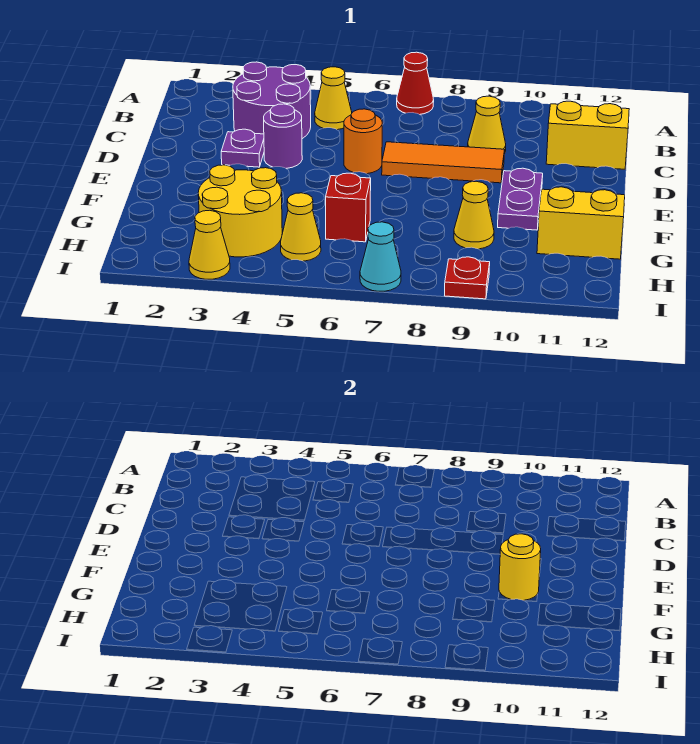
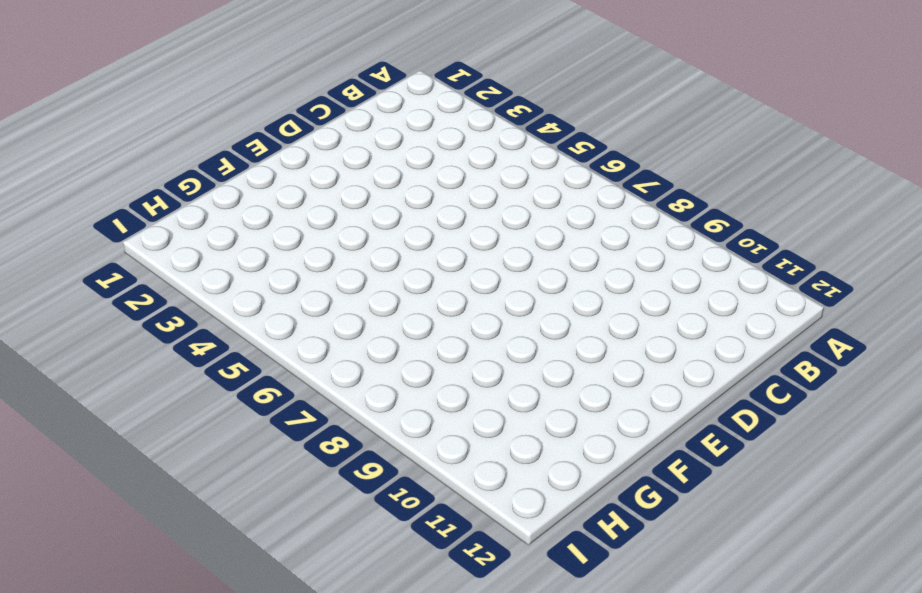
none -> red cone A7 level 1
none -> purple round brick B3:C4 level 1
none -> yellow cone B5 level 1

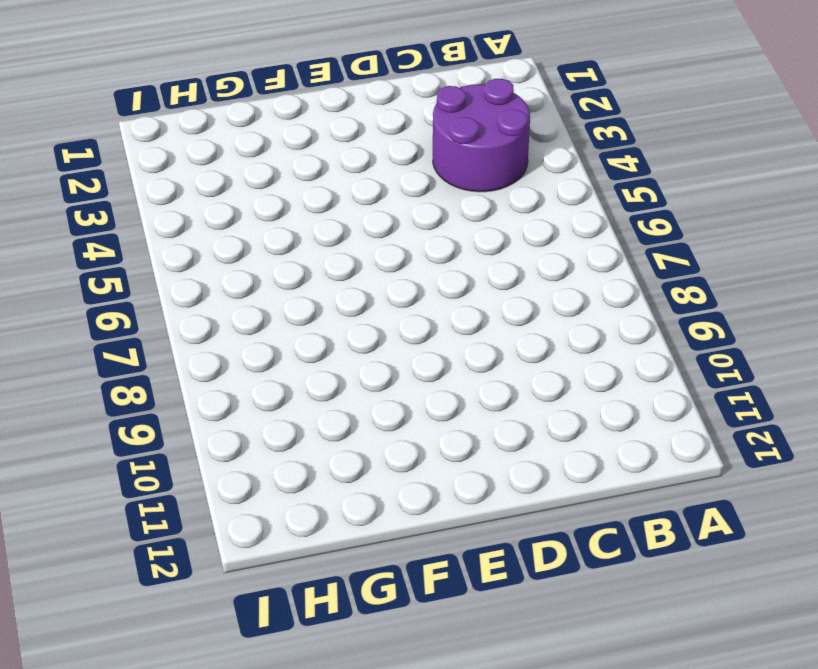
none -> red cone A7 level 1
none -> yellow cone B5 level 1
none -> yellow cone C9 level 1

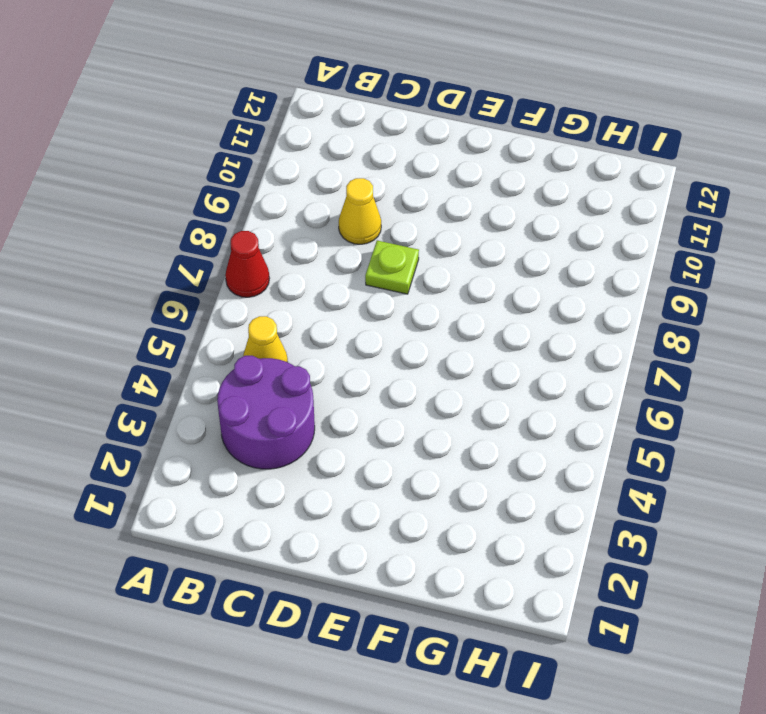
lime plate D8 level 1 -> orange tile D7:D9 level 1
none -> yellow brick C11:C12 level 1
none -> purple plate D3 level 1
none -> purple round brick D4 level 1

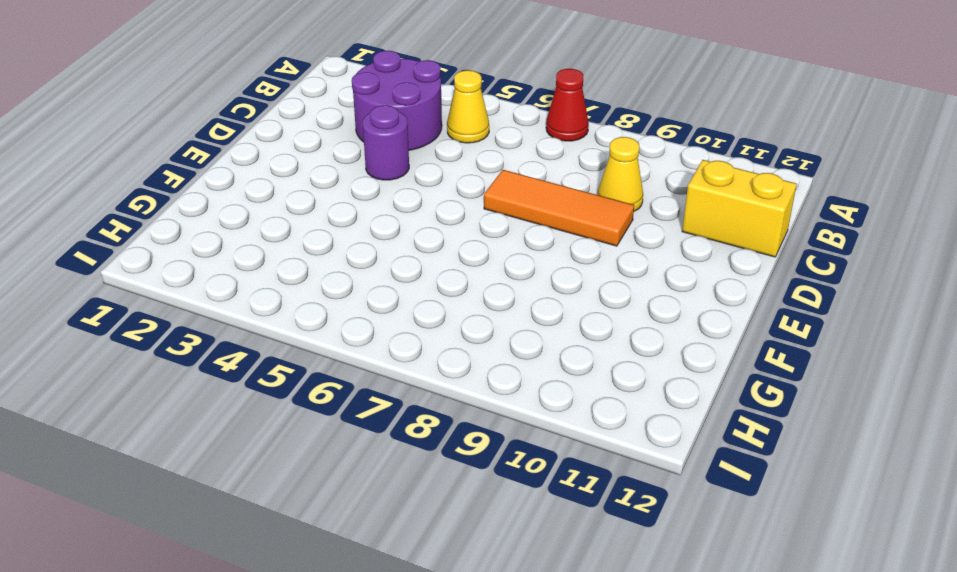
none -> purple plate D3 level 1
none -> orange round brick D6 level 1
none -> purple plate E10:F10 level 1

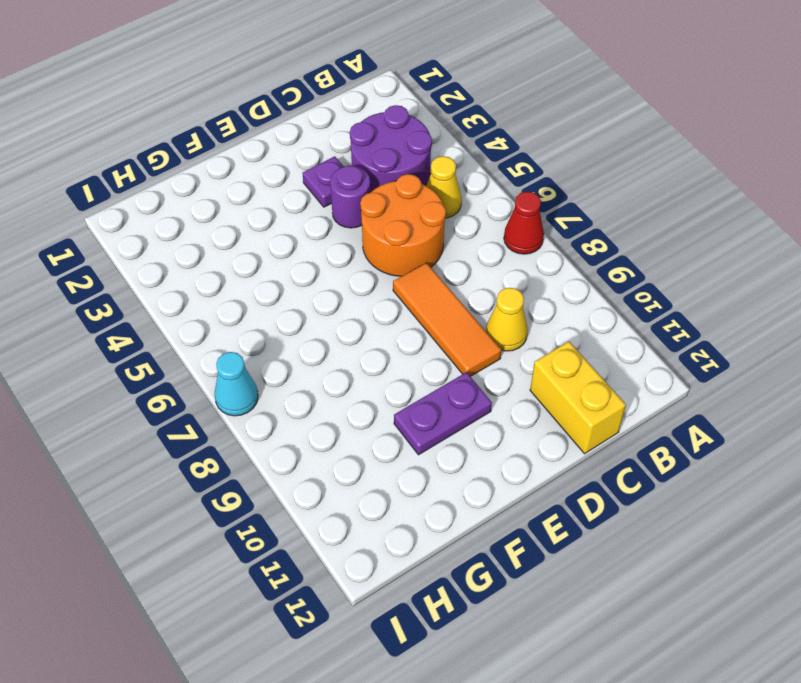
orange round brick C5:D6 level 1 -> orange round brick D6 level 1
none -> yellow round brick G3:H4 level 1
none -> red brick G6 level 1
none -> yellow cone G9 level 1

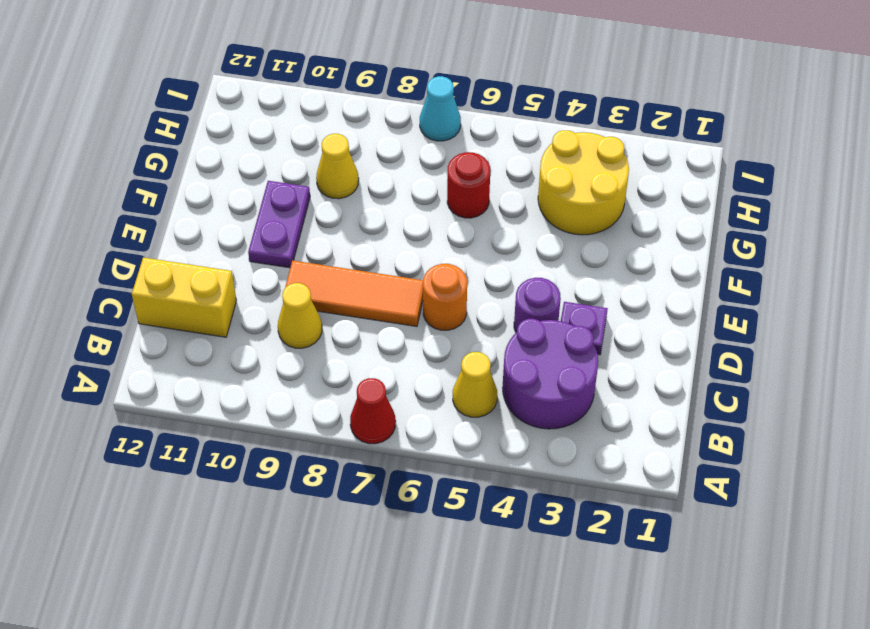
red round brick G6 level 1 -> red brick G6 level 1
none -> yellow brick G11:G12 level 1
none -> yellow cone H5 level 1
none -> yellow cone I3 level 1

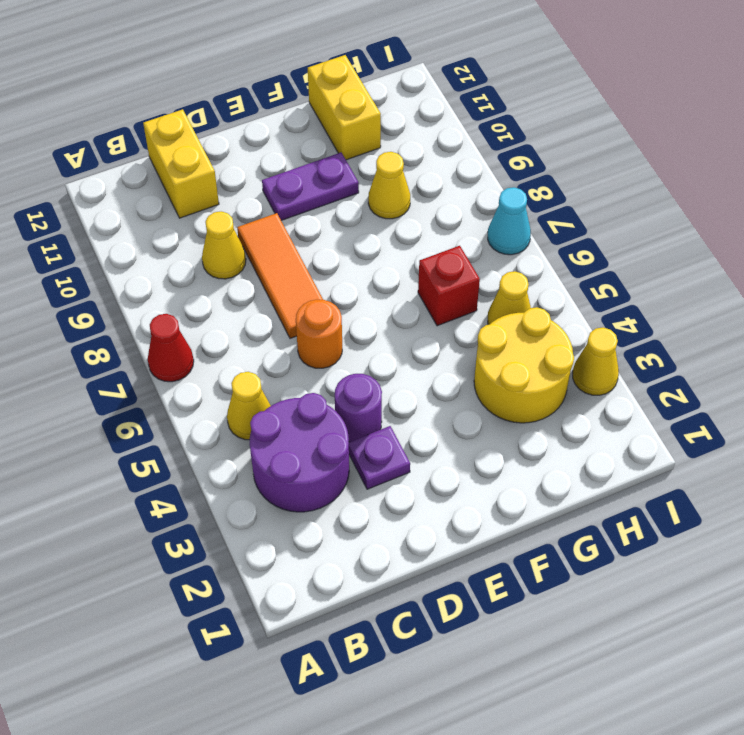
none -> red plate I9 level 1
none -> yellow round brick F10 level 2

